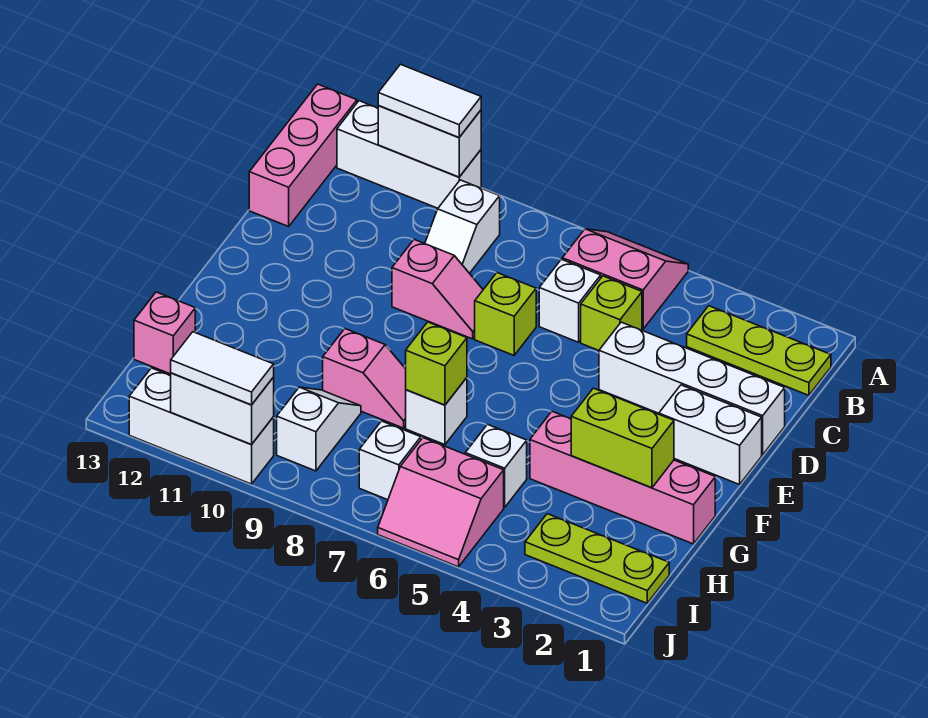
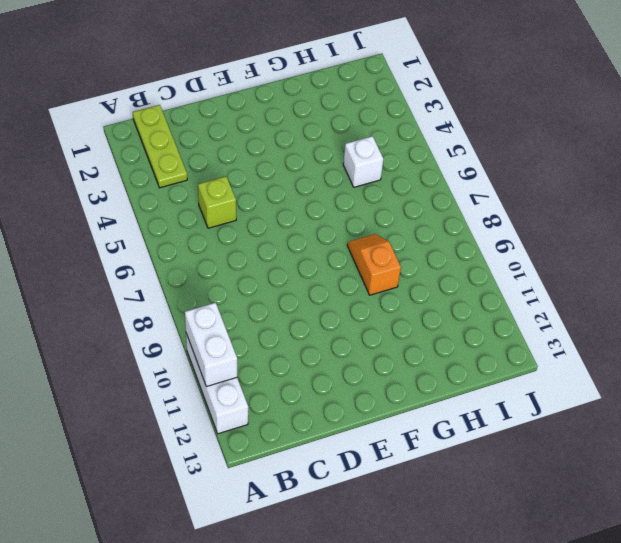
orange slope G8:G9 level 1 top 9 -> pink slope G8:G9 level 1 top 9
none -> pink slope A5:B6 level 1 top B
none -> pink brick A13:C13 level 1
none -> white slope B9:C9 level 1 top B

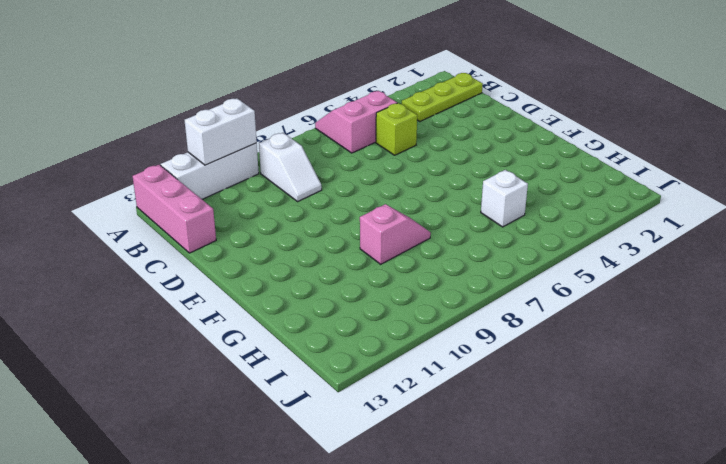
none -> white brick C6 level 1
none -> white brick D1:D4 level 1
none -> lime brick D7 level 1

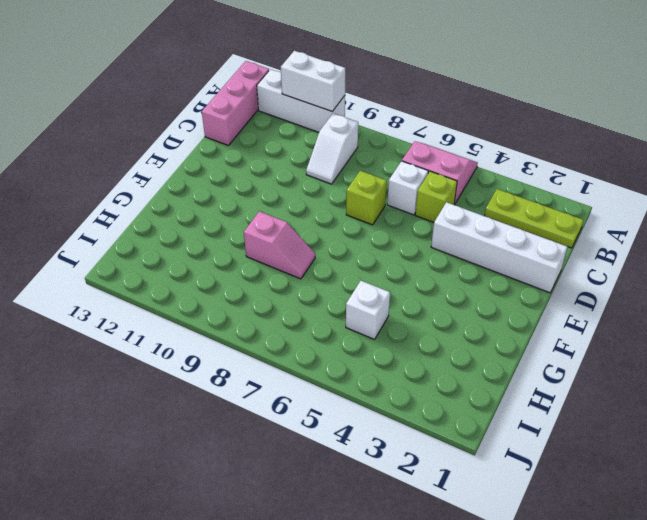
none -> pink slope D8:D9 level 1 top 9
none -> white brick E1:E2 level 1
none -> pink brick G1:G4 level 1

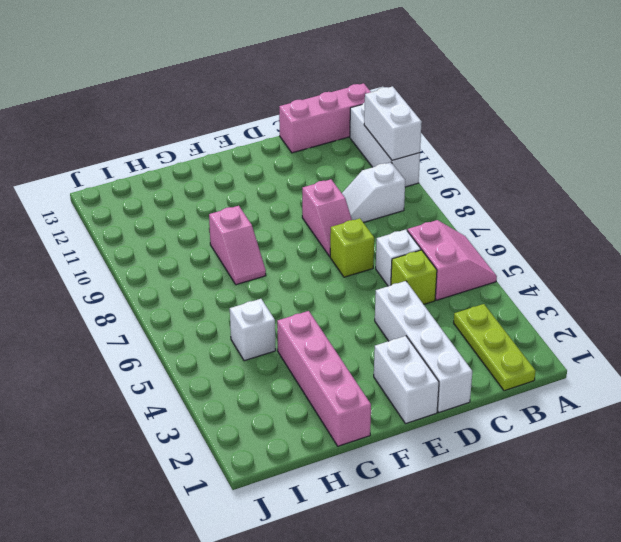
none -> white brick G7 level 1
none -> white slope H9:I9 level 1 top I
none -> pink brick H13 level 1

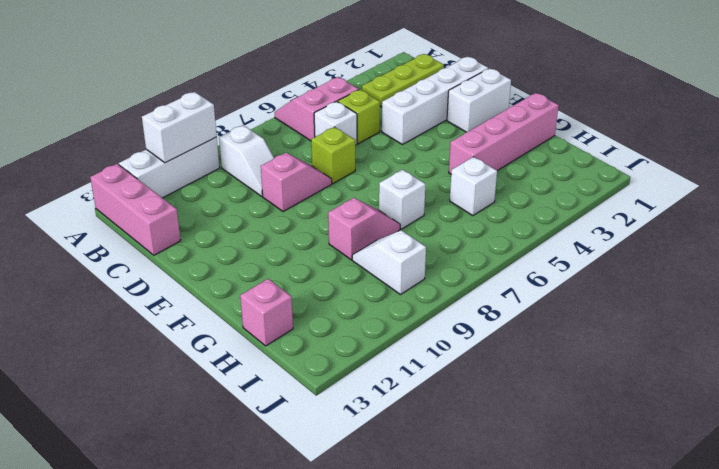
none -> lime plate I1:I3 level 1
none -> pink slope I5:J6 level 1 top I
none -> white brick I7 level 1

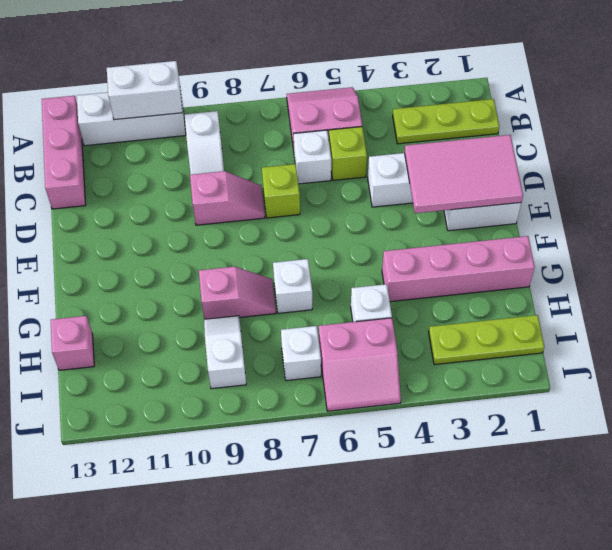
pink tile D1:E3 level 2 -> none
none -> white brick J10:J12 level 1
none -> lime brick G2:G3 level 2
none -> lime brick G7 level 2

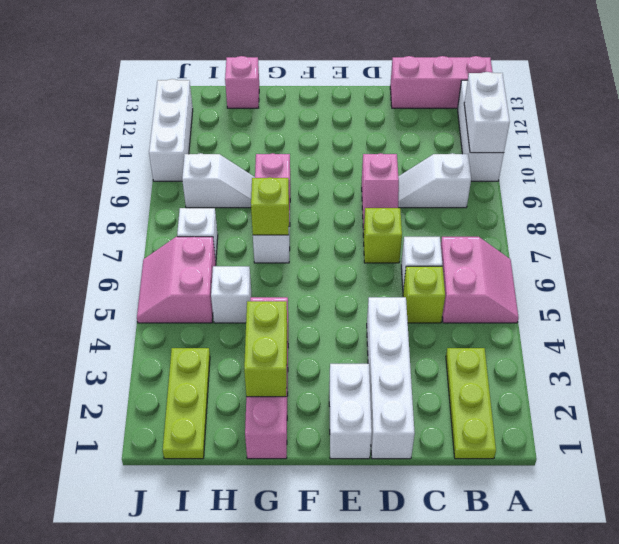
none -> white brick J10:J11 level 2
none -> white tile A10:A11 level 3
none -> white tile J10:J11 level 3

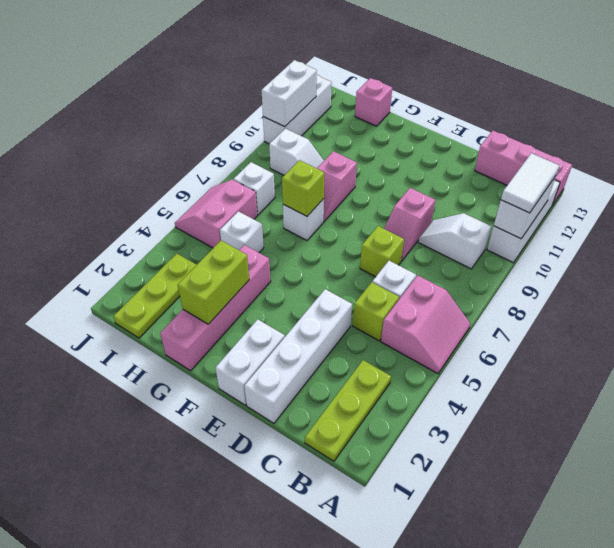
none -> white tile J10:J11 level 3

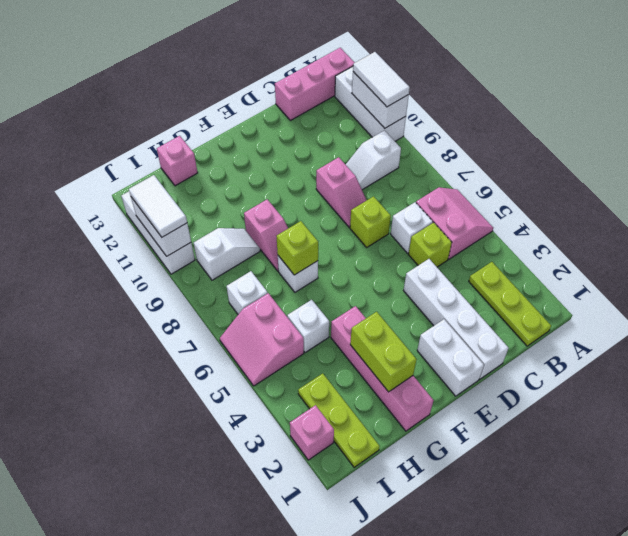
pink brick J2 level 1 -> none

